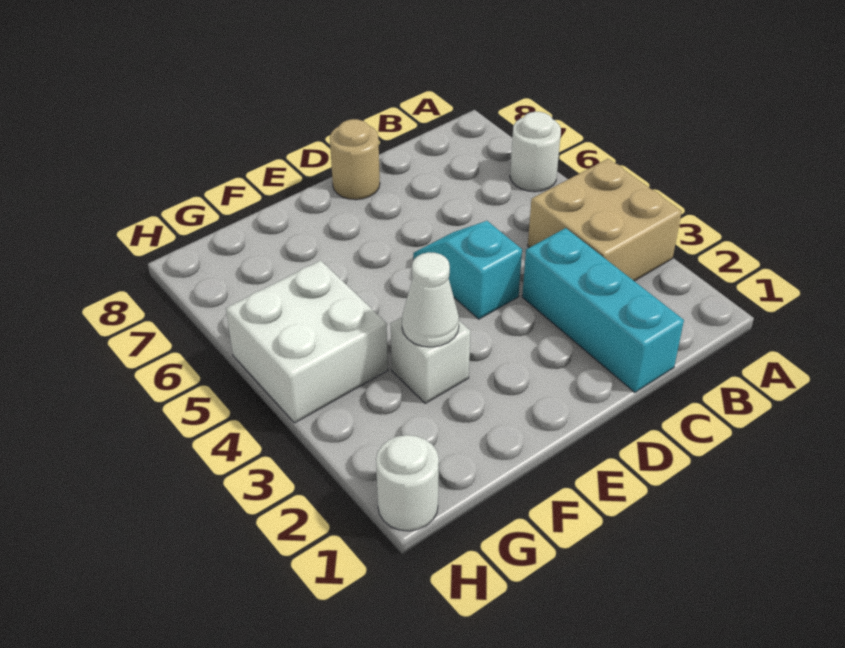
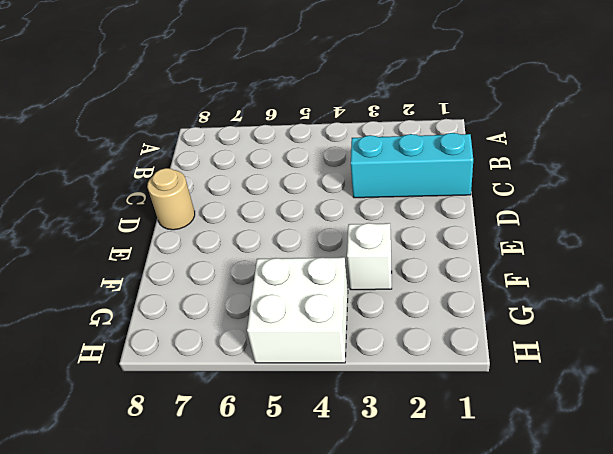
none -> tan brick A3:B4 level 1
none -> white round brick A6 level 1

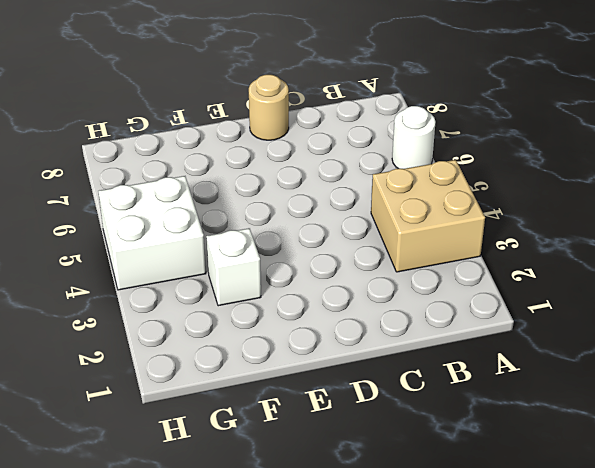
none -> cyan brick C1:C3 level 1
none -> cyan slope D4:D5 level 1 top 4

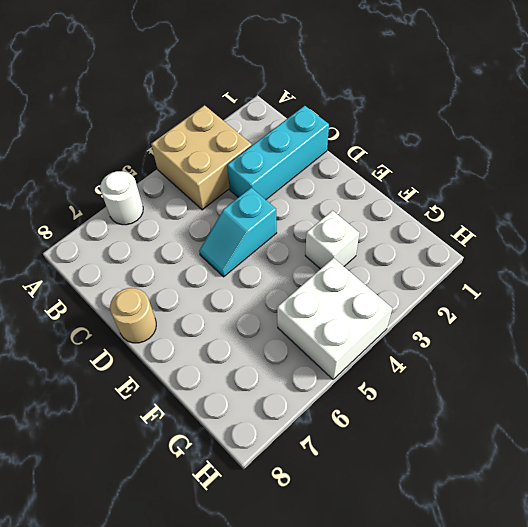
none -> white round brick H1 level 1
none -> white cone F3 level 2

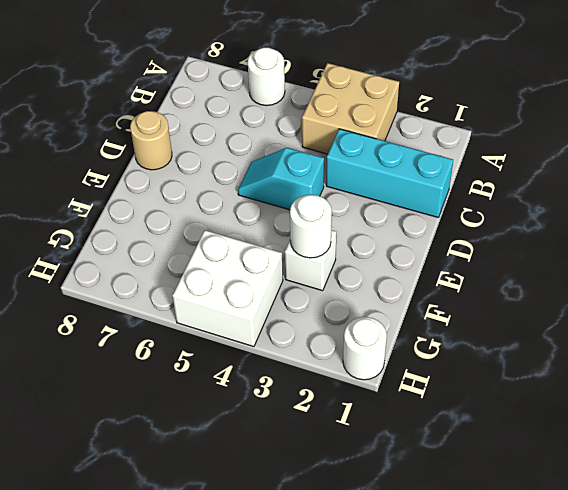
white round brick F3 level 2 -> white cone F3 level 2

